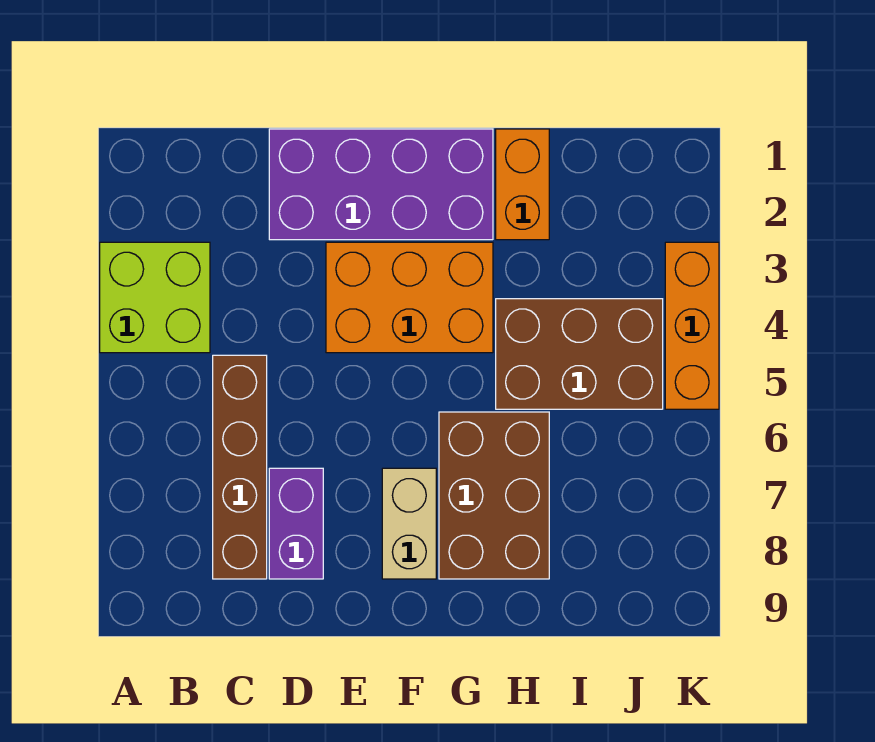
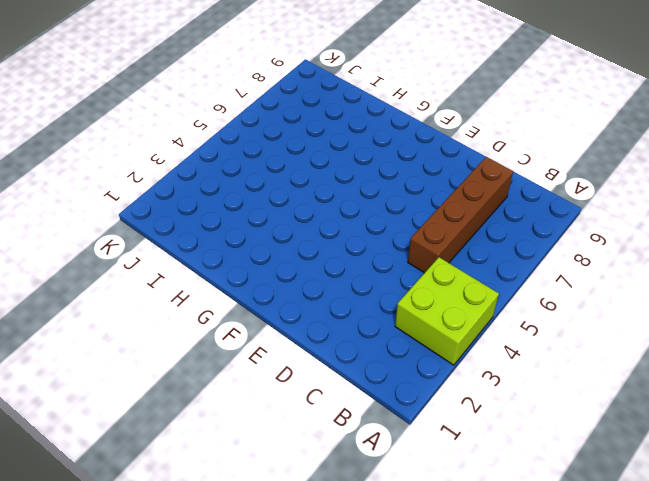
none -> purple brick D1:G2 level 1
none -> purple brick D7:D8 level 1

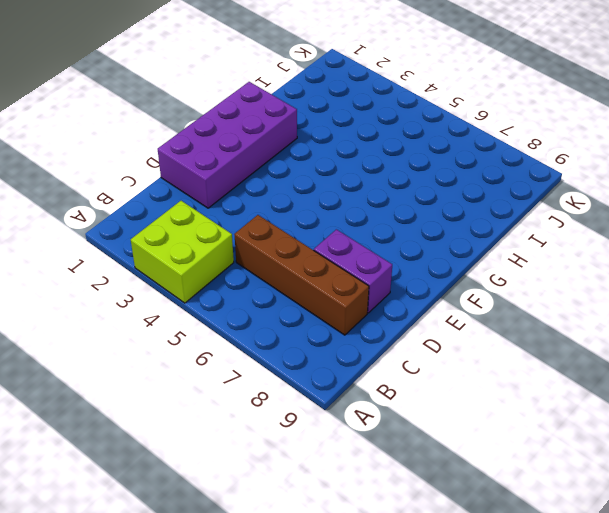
none -> orange brick E3:G4 level 1
none -> tan brick F7:F8 level 1

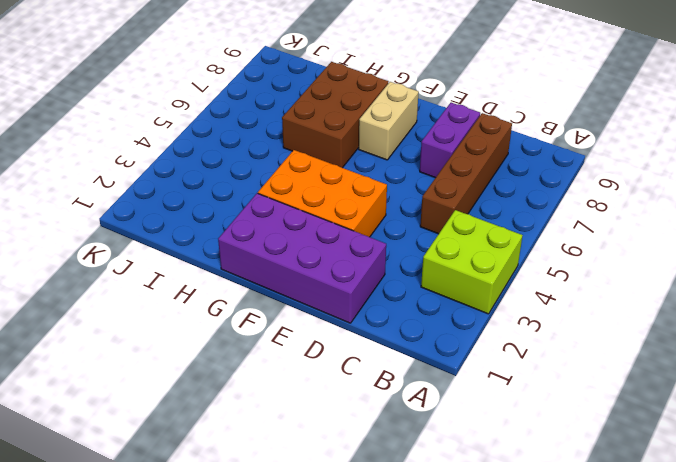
none -> orange brick H1:H2 level 1
none -> brown brick H4:J5 level 1

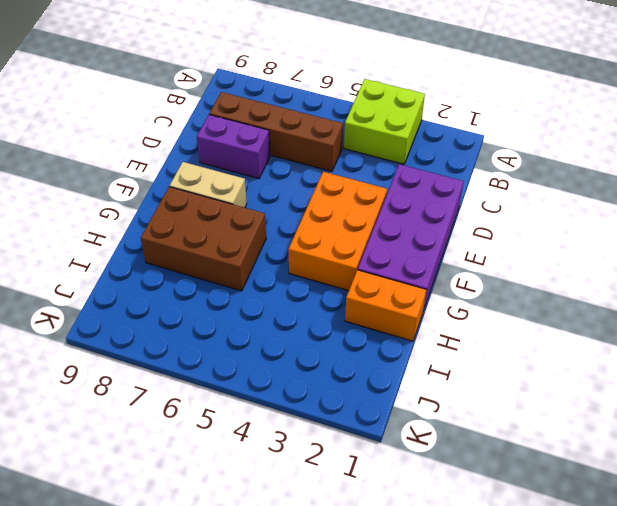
none -> brown brick H4:J5 level 1
none -> orange brick K3:K5 level 1

